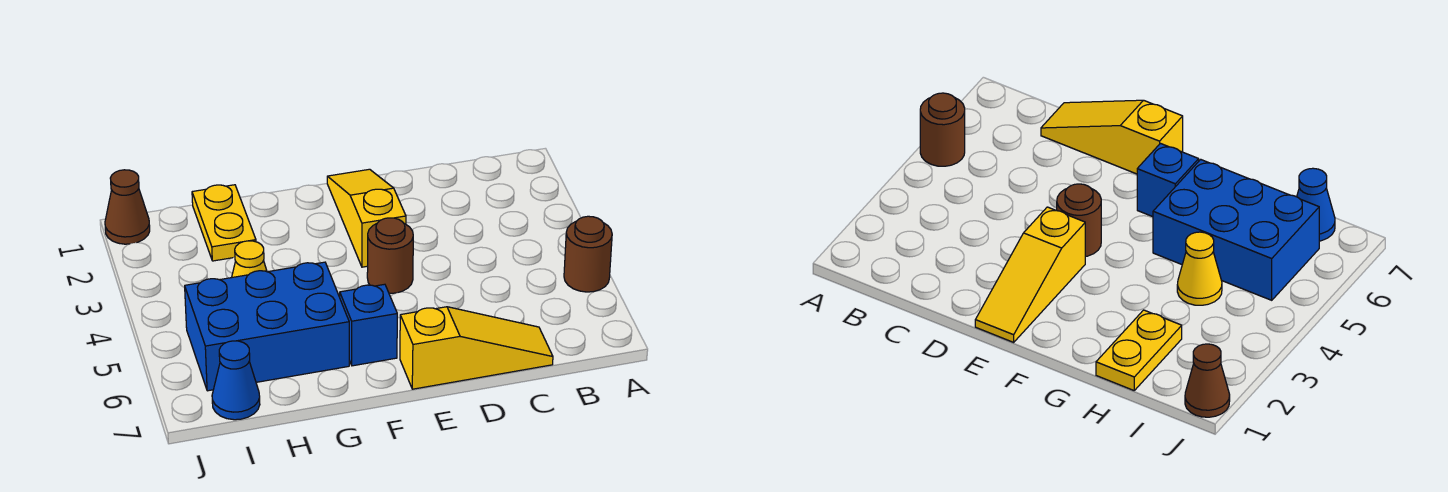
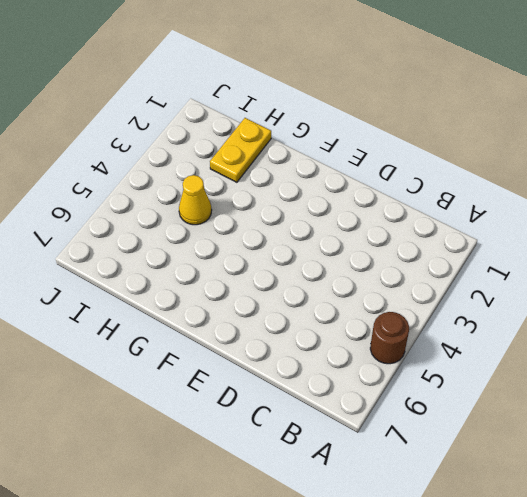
none -> yellow slope C7:E7 level 1 top E
none -> yellow slope E1:E3 level 1 top 3

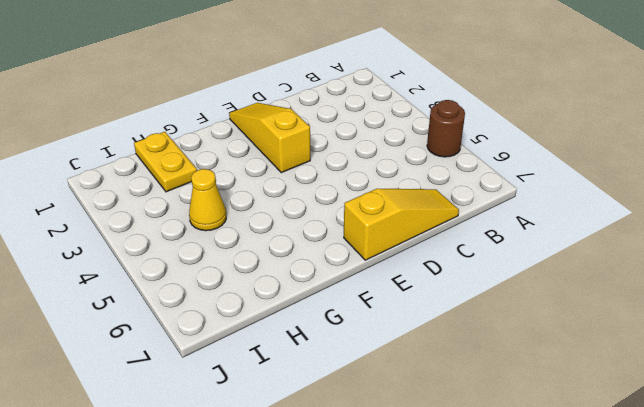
none -> brown round brick E4 level 1
none -> blue brick F6 level 1

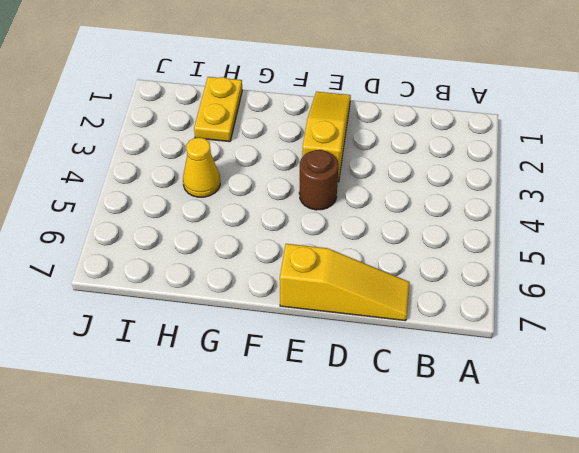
none -> brown round brick A5 level 1
none -> blue brick F6 level 1

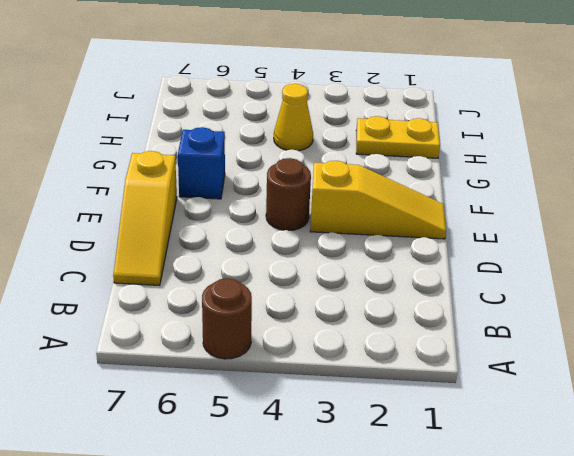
none -> blue brick G5:I6 level 1
none -> blue cone I7 level 1

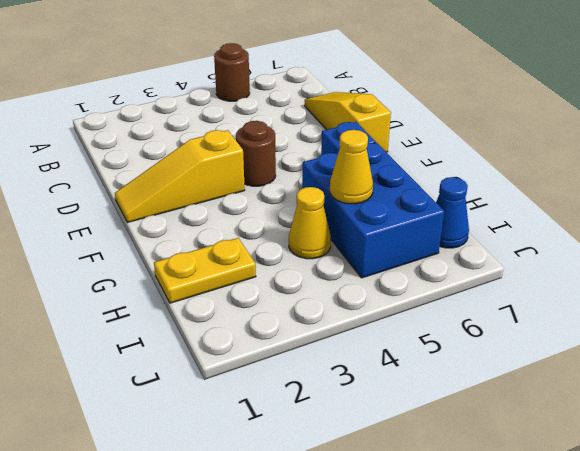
yellow cone H5 level 2 -> none
none -> brown cone J1 level 1

